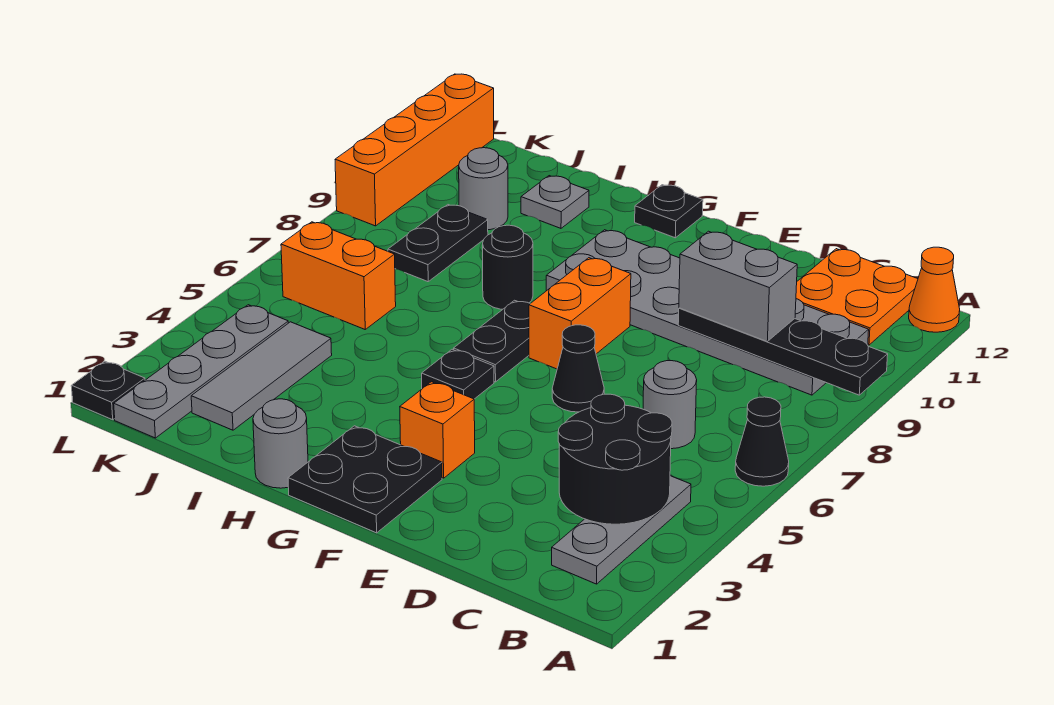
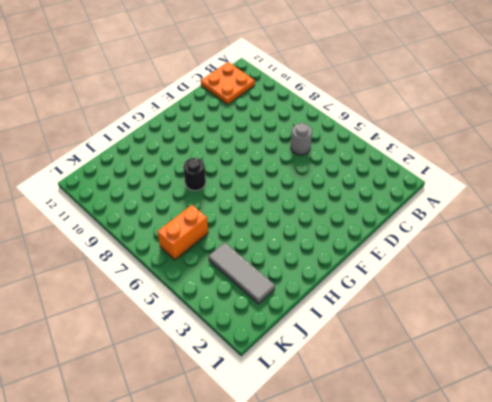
none -> black cone A6 level 1
none -> orange cone A12 level 1
none -> grey plate B2:B4 level 1

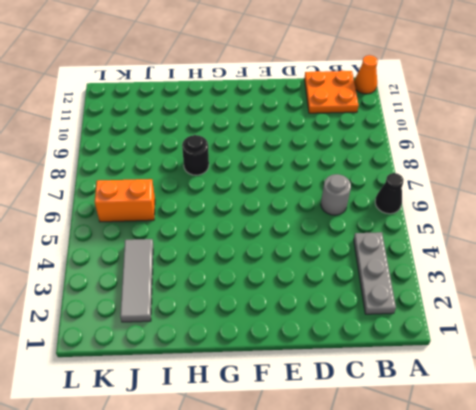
none -> grey plate B9:G10 level 1
none -> black cone E6 level 1
none -> black plate F1:G2 level 1

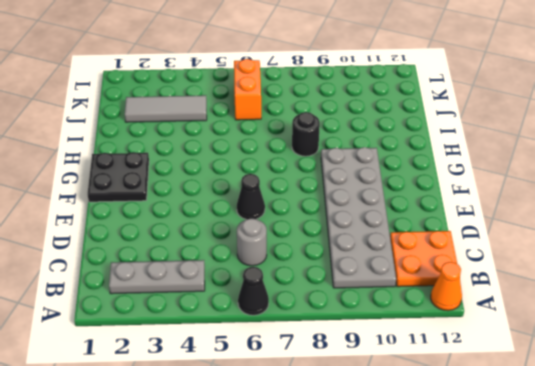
none -> orange brick F3 level 1
none -> orange brick F7:F8 level 1
none -> black plate G5 level 1

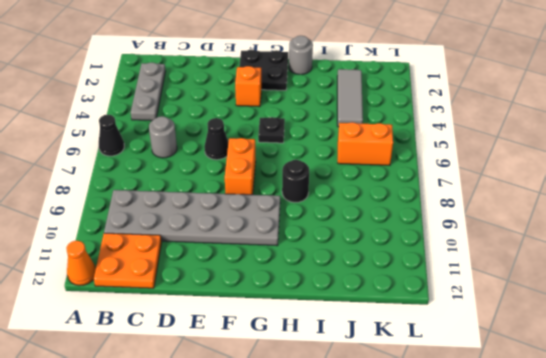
none -> black plate G6:G7 level 1
none -> black plate G12 level 1
none -> grey plate I11 level 1

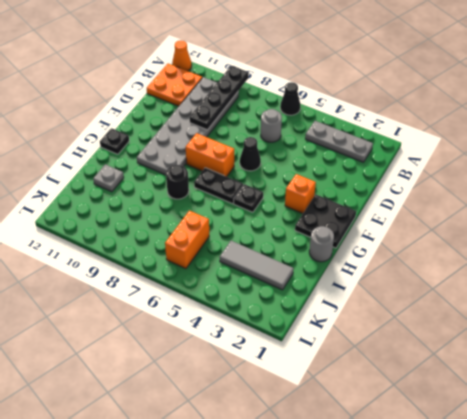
none -> black plate J8:J9 level 1
none -> grey round brick J10 level 1
none -> grey plate K1:K4 level 1

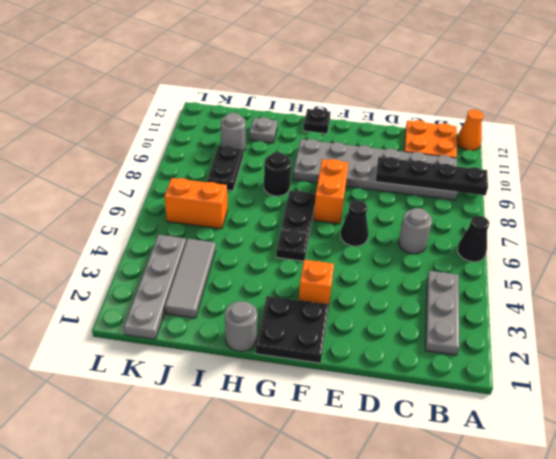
none -> black plate L1 level 1
none -> orange brick L9:L12 level 1
none -> black round brick B3:C4 level 2

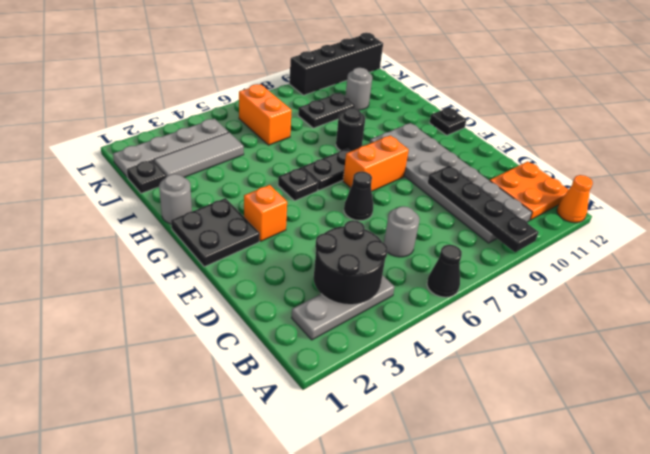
black plate J1 level 1 -> black plate L1 level 1
black brick L9:L12 level 1 -> orange brick L9:L12 level 1
none -> grey plate I11 level 1
none -> grey brick C9:D9 level 3

